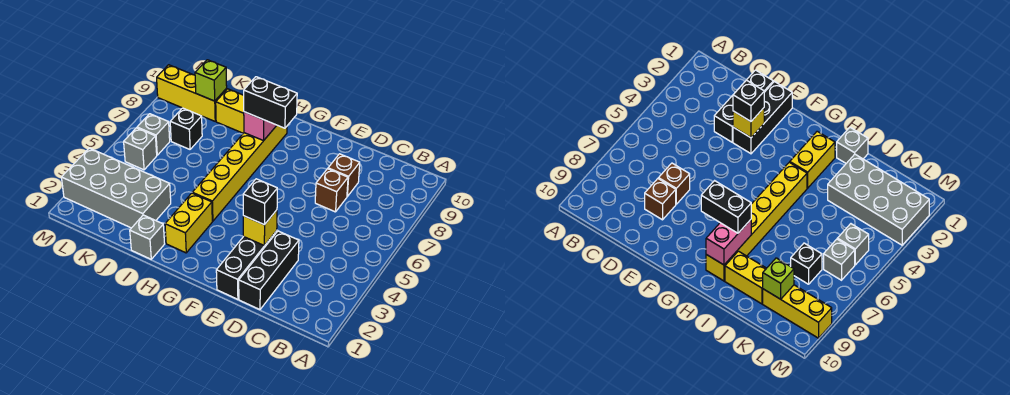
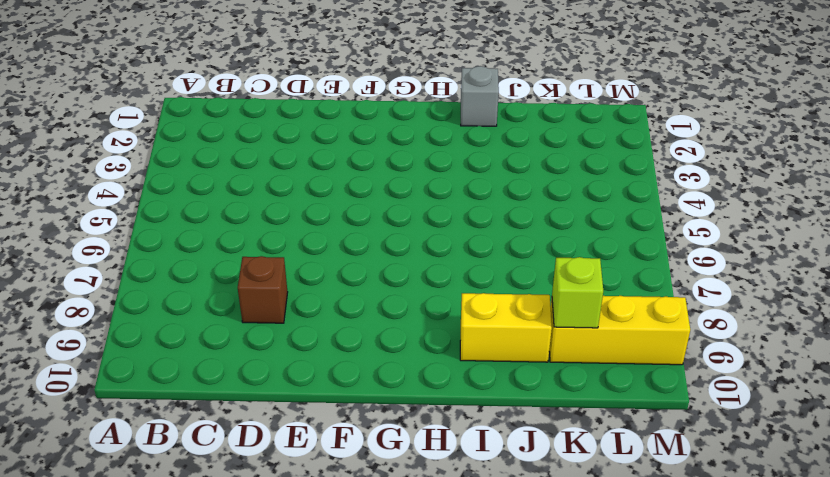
none -> black brick D1:D3 level 1
none -> brown brick D7 level 1
none -> black brick E1:E3 level 1

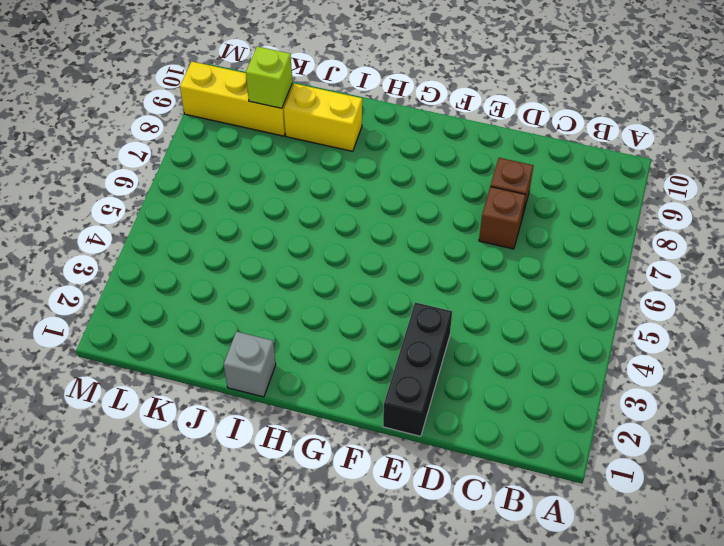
none -> black brick D1:D3 level 1
none -> yellow brick H2:H3 level 1
none -> yellow brick H4:H9 level 1

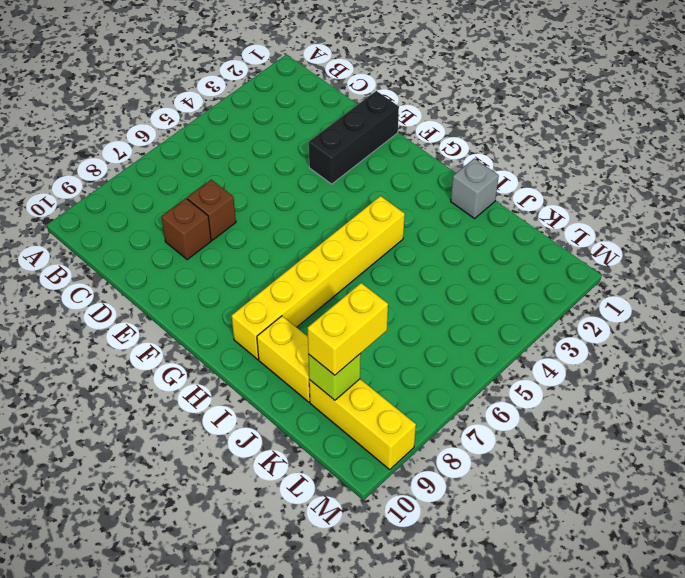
yellow brick K8:K9 level 3 -> yellow brick H2:H3 level 1
none -> black brick D1:D3 level 1
none -> grey brick J2:M3 level 1
none -> black brick K7 level 1

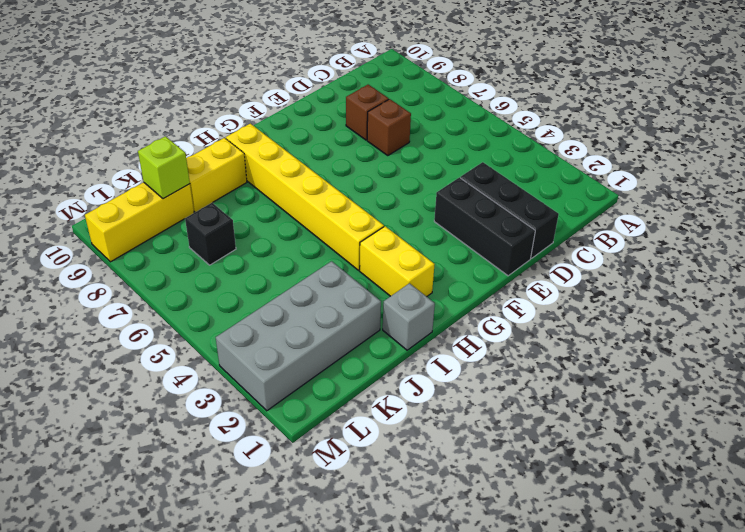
none -> grey brick L5 level 1
none -> grey brick L6 level 1
none -> yellow brick E3 level 2

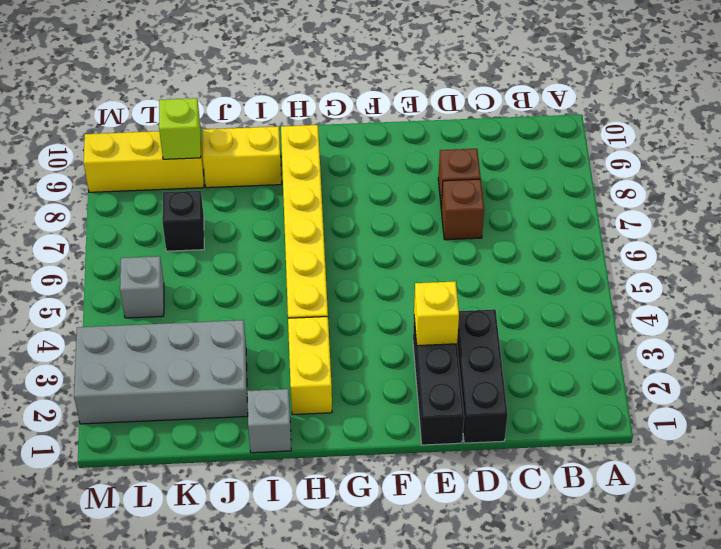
none -> grey brick L6 level 1
none -> pink brick H8:H9 level 2
none -> black brick E3 level 3

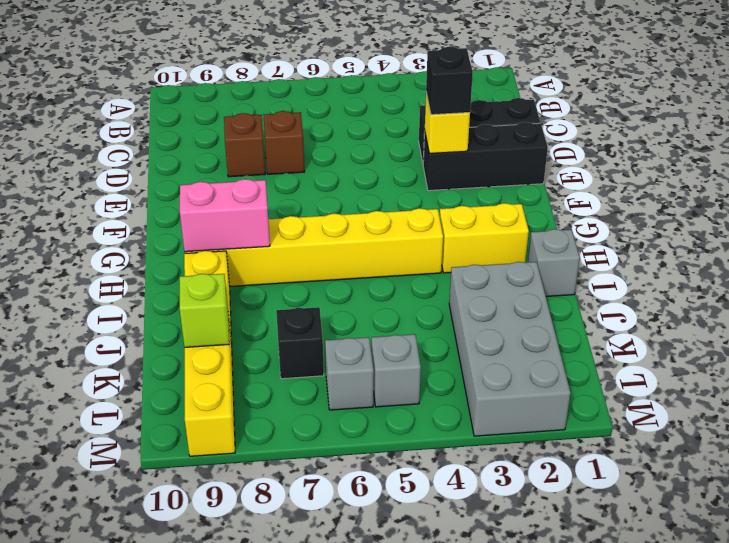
none -> black brick G8:H8 level 3

